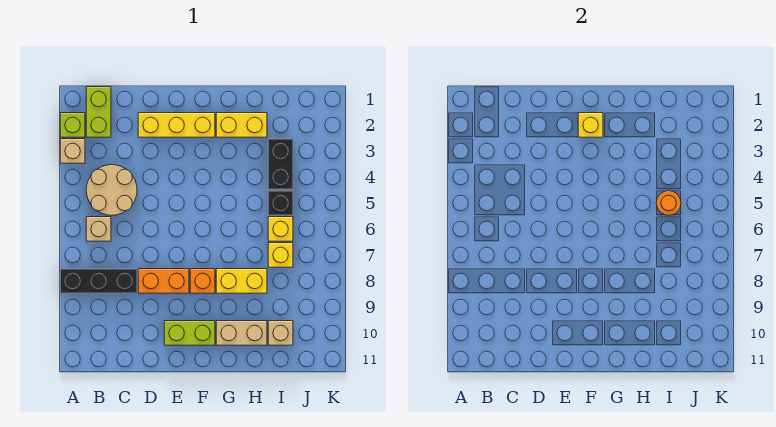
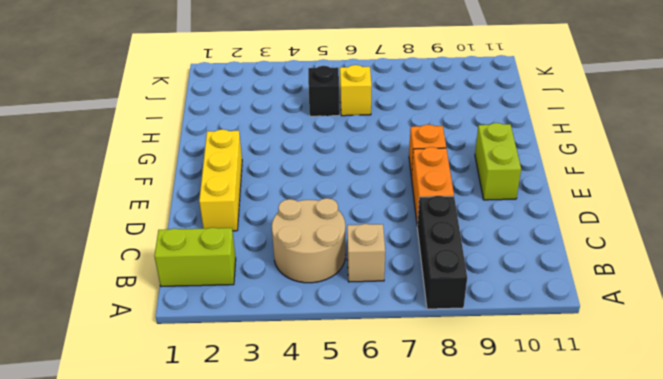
none -> lime brick A2 level 1
none -> tan brick A3 level 1
none -> yellow brick G2:H2 level 1

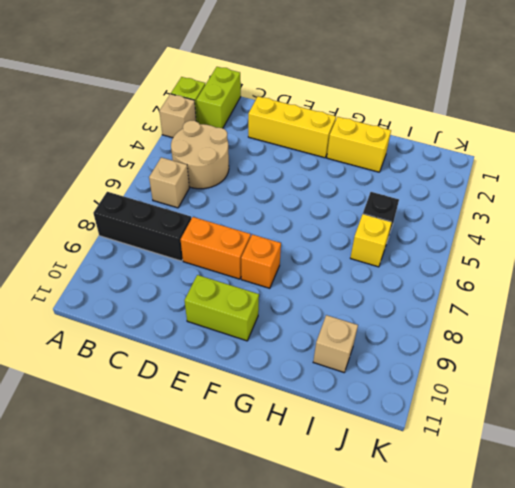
none -> yellow brick G8:H8 level 1
none -> tan brick G10:H10 level 1
none -> black brick I3:I4 level 1

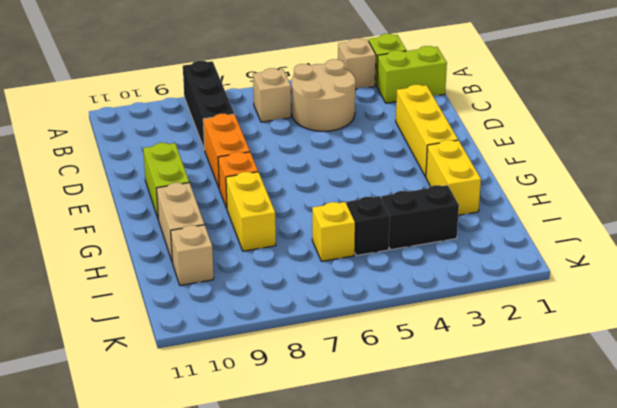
none -> yellow brick I7 level 1
none -> yellow brick F2 level 2
none -> orange round brick I5 level 2

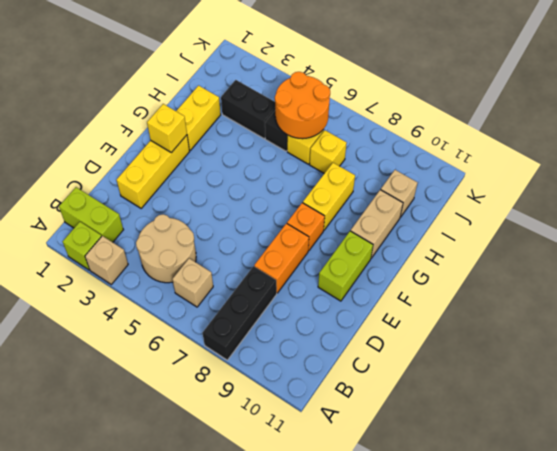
orange round brick I5:J6 level 2 -> orange round brick I5 level 2

